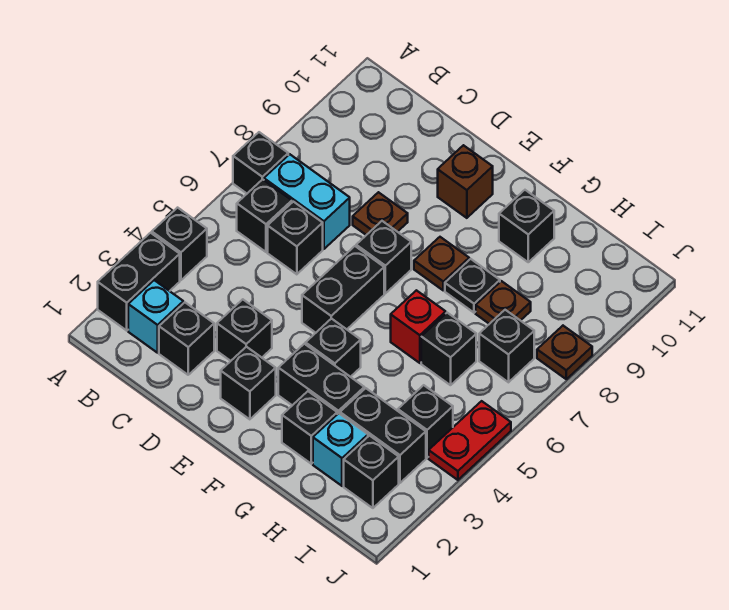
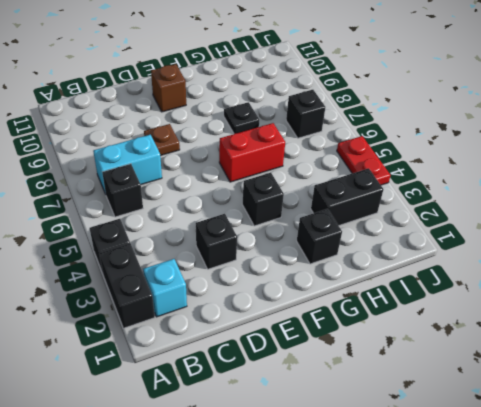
red brick F6:G6 level 1 -> red brick G6 level 1
none -> black brick A7 level 1
none -> black brick C2 level 1
none -> black brick C6 level 1
none -> black brick E2 level 1

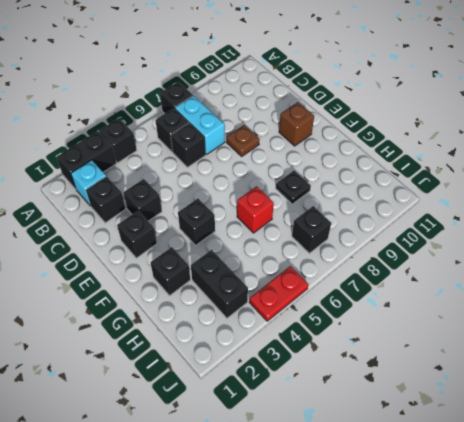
none -> black brick E5:E6 level 1
none -> black brick E7 level 1
none -> black brick F3:G3 level 1
none -> brown plate F8 level 1

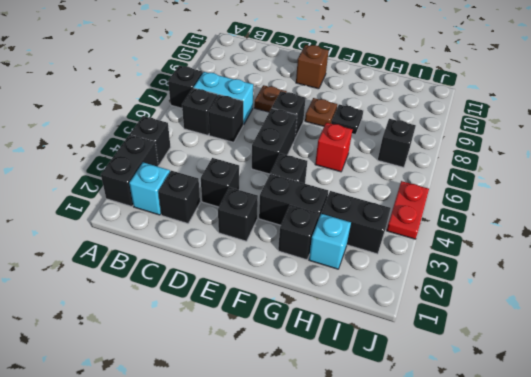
none -> black brick G10 level 1
none -> black brick H6 level 1
none -> brown plate H8 level 1
none -> black brick I2 level 1

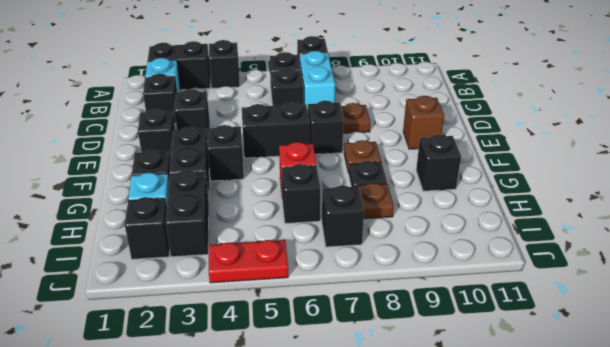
none -> black brick I4 level 1
none -> brown plate J8 level 1

